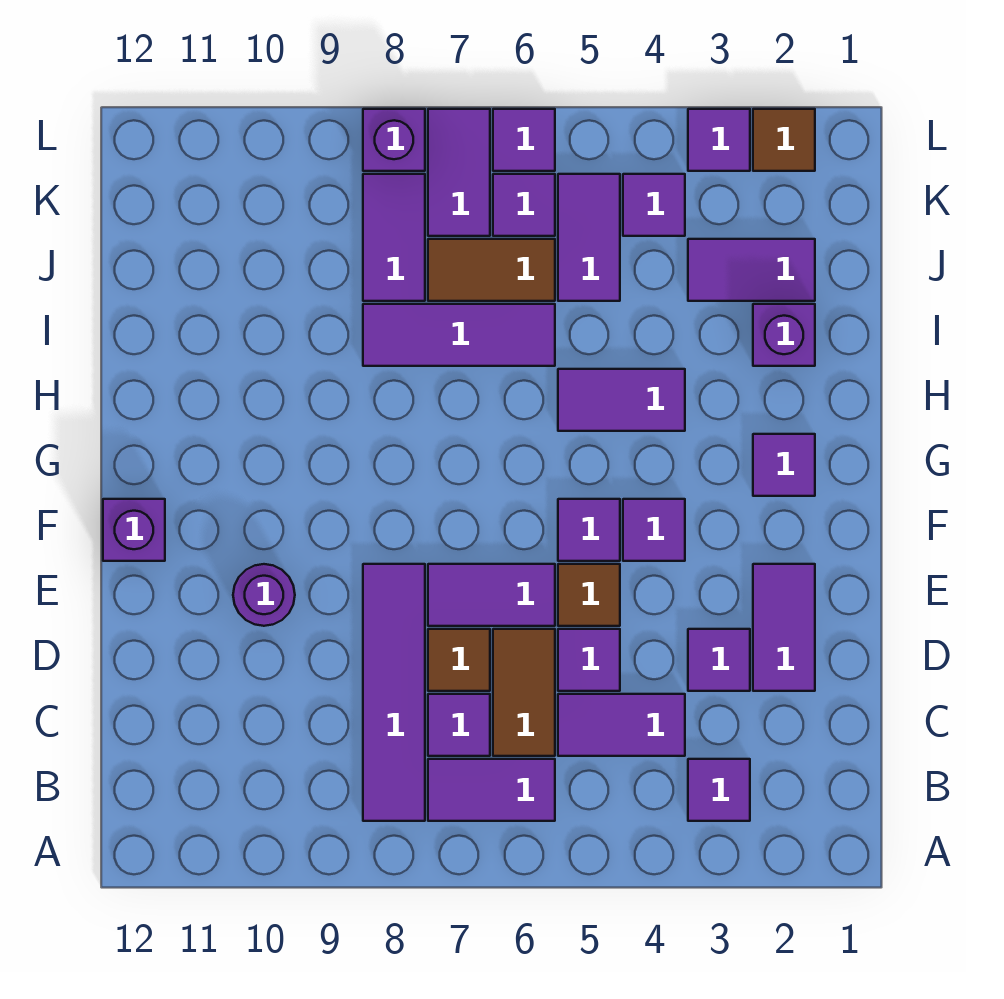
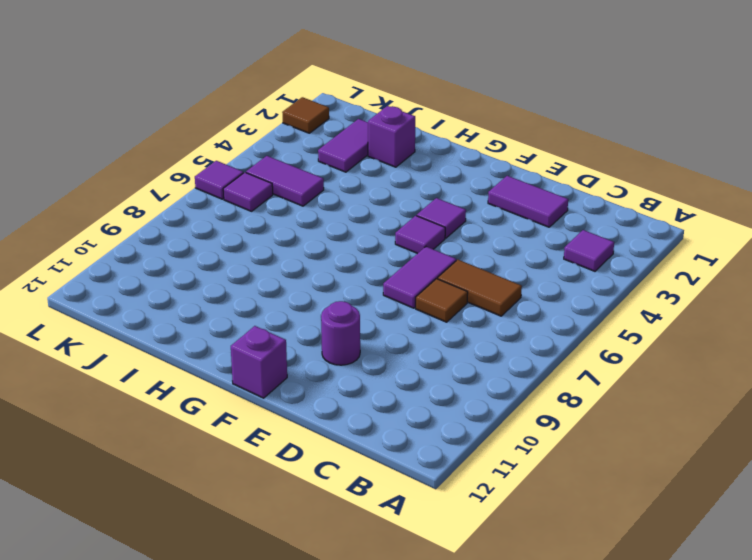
none -> purple tile B6:B7 level 1
none -> purple tile B8:E8 level 1
none -> purple tile C4:C5 level 1
none -> purple tile C7 level 1

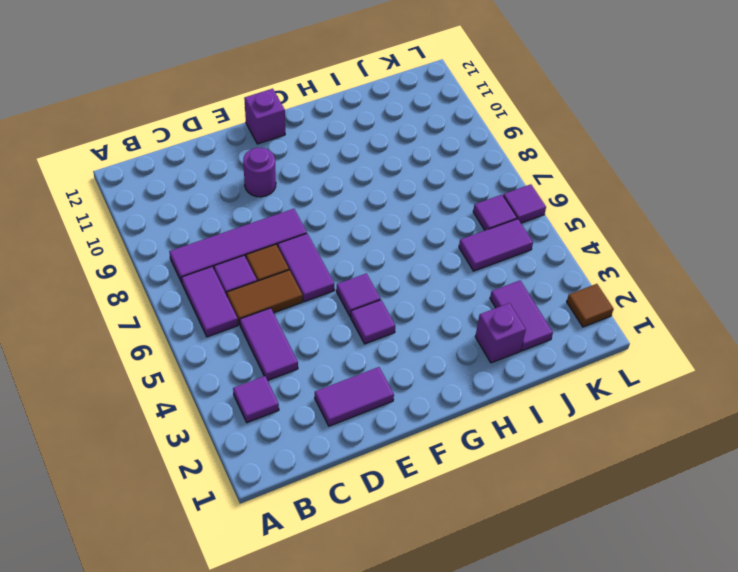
none -> purple tile D3 level 1
none -> purple tile D5 level 1
none -> brown tile E5 level 1
none -> purple tile G2 level 1

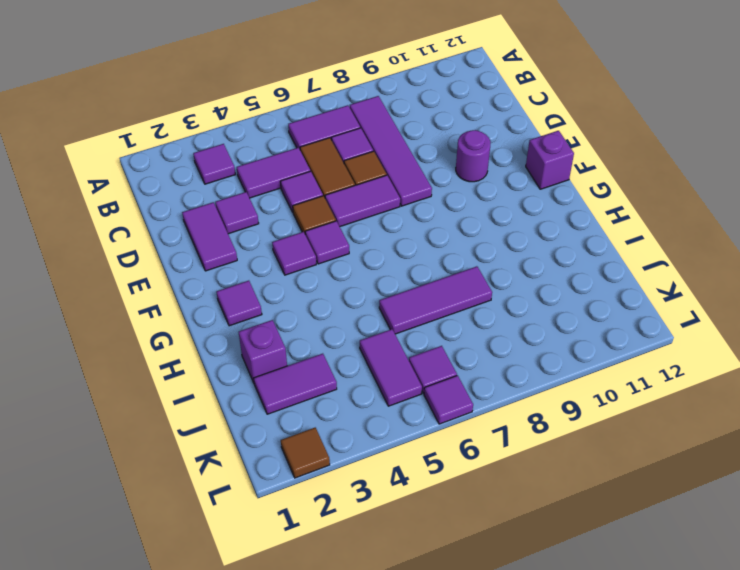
none -> purple tile H4:H5 level 1
none -> brown tile J6:J7 level 1
none -> purple tile J8:K8 level 1
none -> purple tile K4 level 1

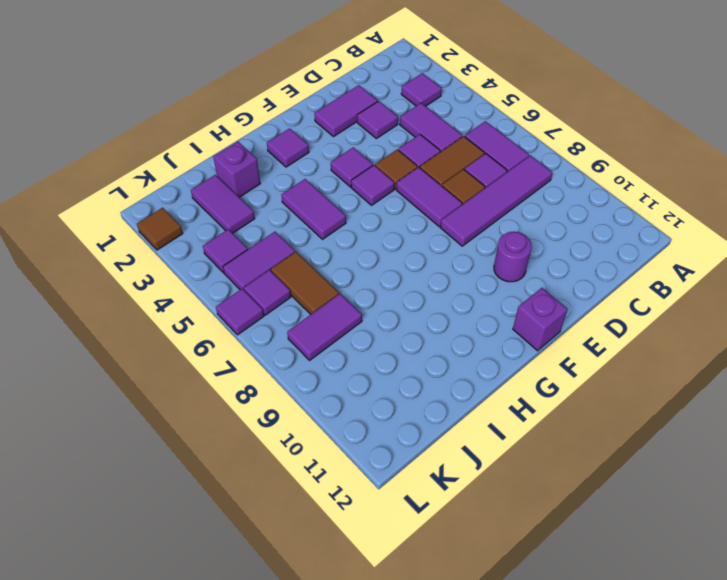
none -> purple tile I6:I8 level 1
none -> purple tile K7:L7 level 1
none -> purple tile L3 level 1
none -> purple brick L8 level 1

